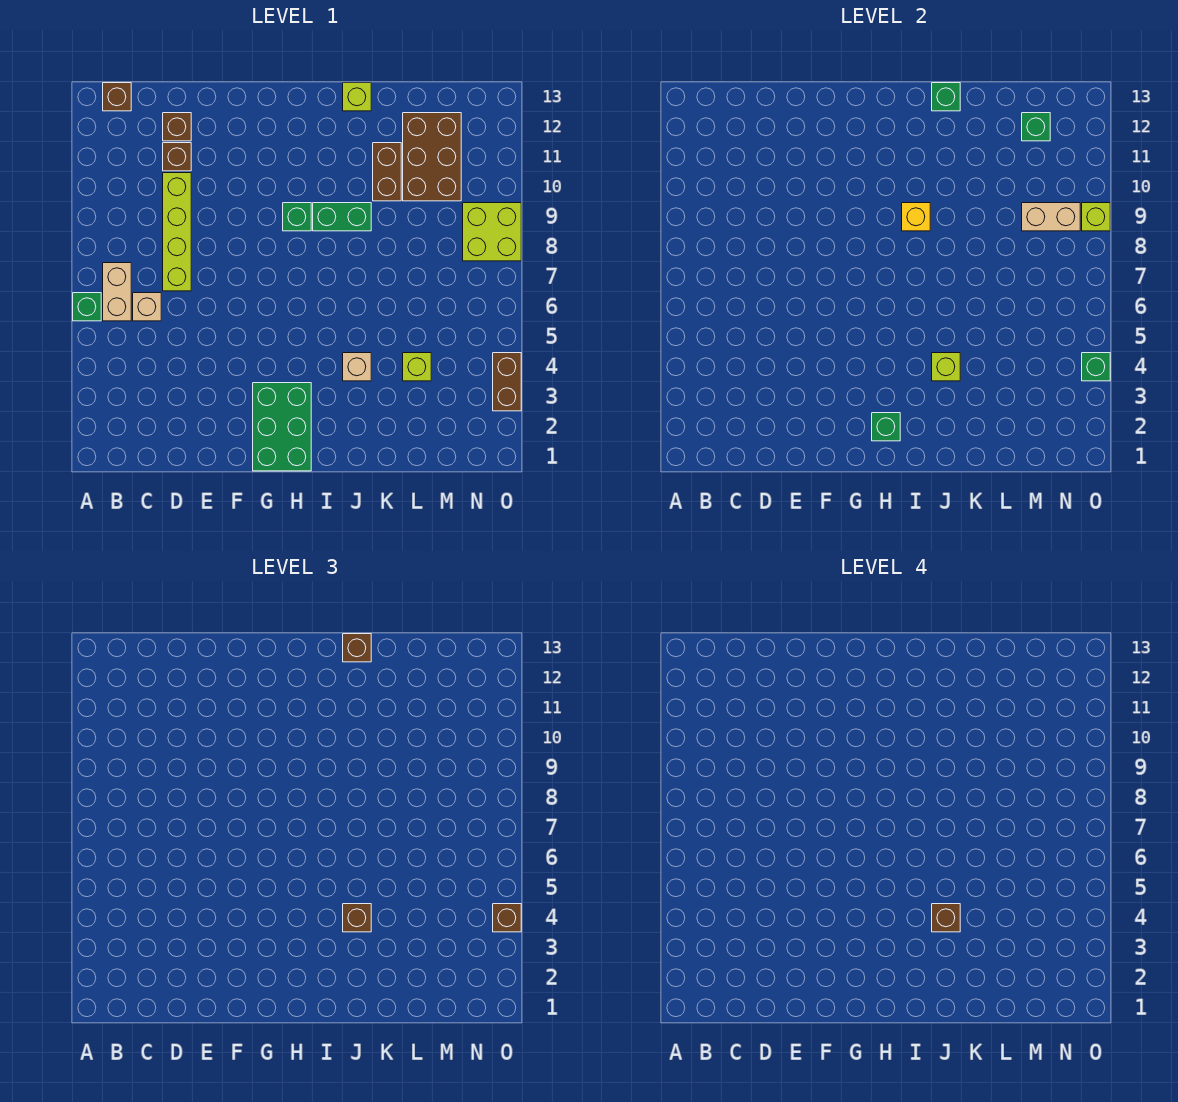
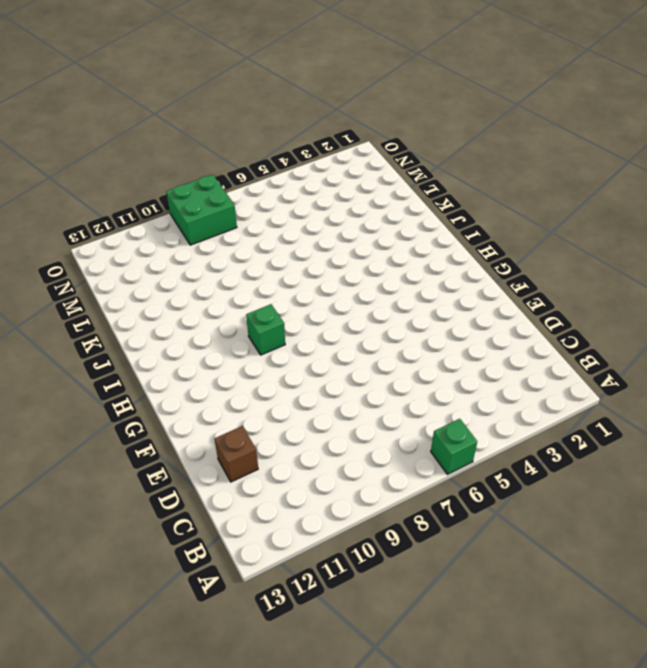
green brick N8:O9 level 1 -> lime brick N8:O9 level 1
none -> tan brick B6:B7 level 1
none -> brown brick B13 level 1
none -> tan brick C6 level 1

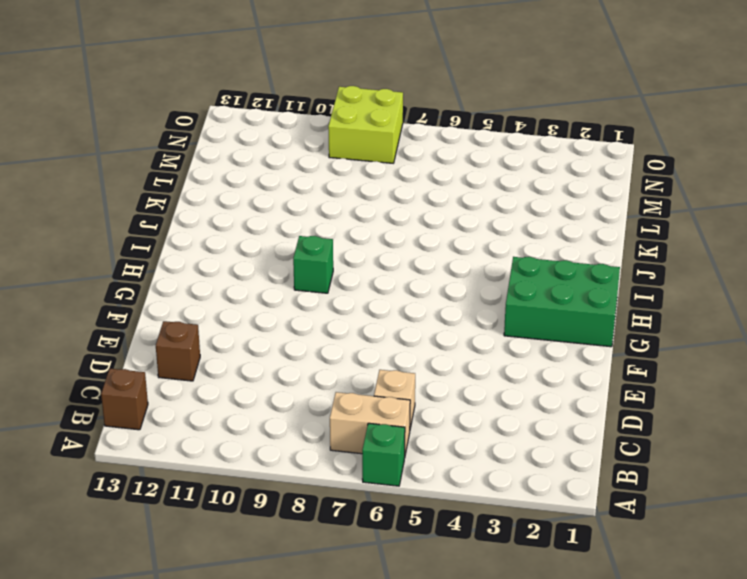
none -> lime brick D7:D10 level 1
none -> brown brick D11 level 1
none -> green brick I9:J9 level 1

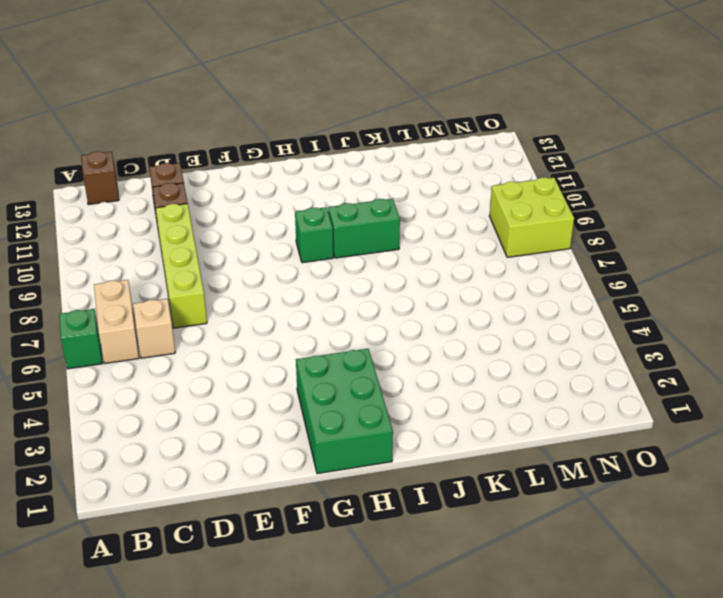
none -> tan brick J4 level 1
none -> lime brick J13 level 1
none -> brown brick K10:K11 level 1

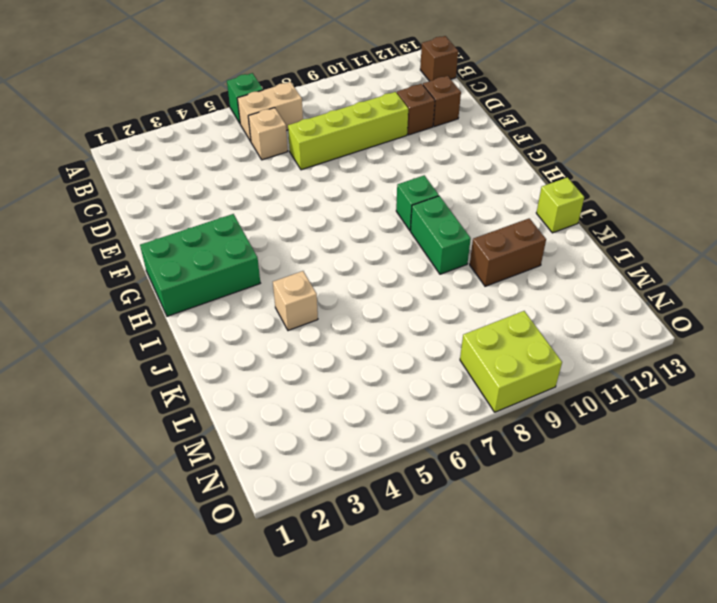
none -> lime brick L4 level 1
none -> brown brick L10:M12 level 1
none -> brown brick O3:O4 level 1

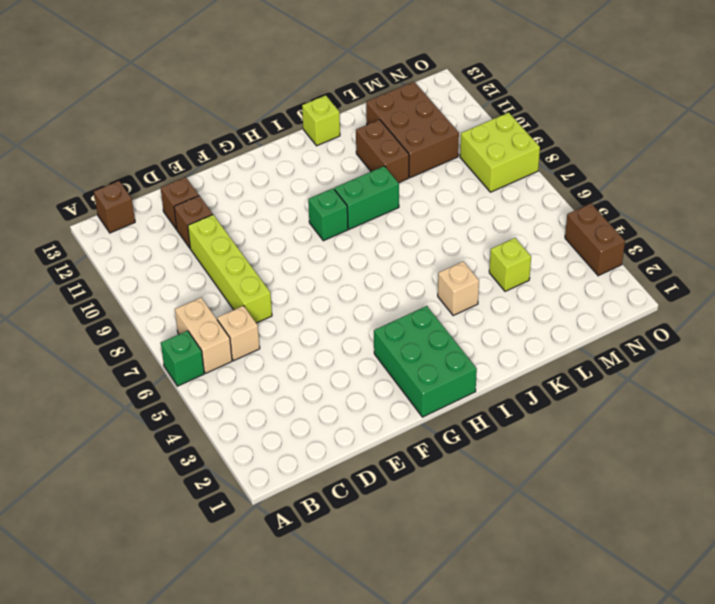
none -> green brick H2 level 2
none -> yellow brick I9 level 2
none -> lime brick J4 level 2

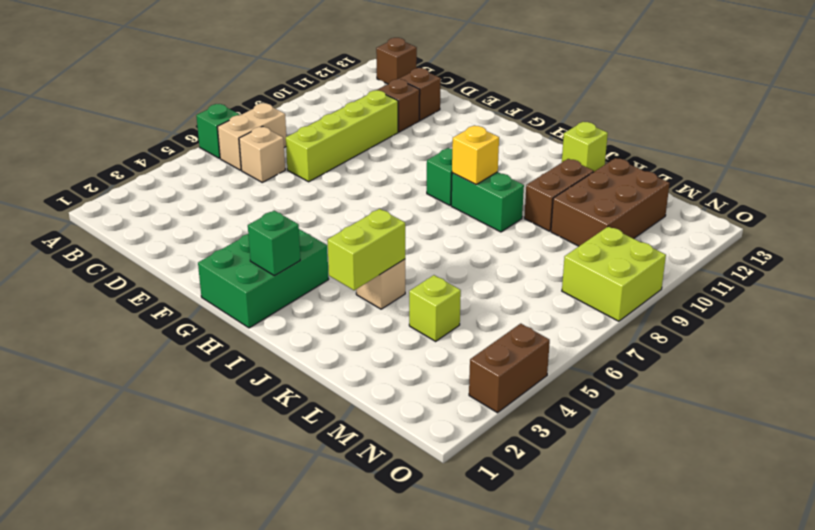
lime brick J3:J4 level 2 -> lime brick J4 level 2
none -> green brick J13 level 2
none -> tan brick M9:N9 level 2
none -> green brick M12 level 2

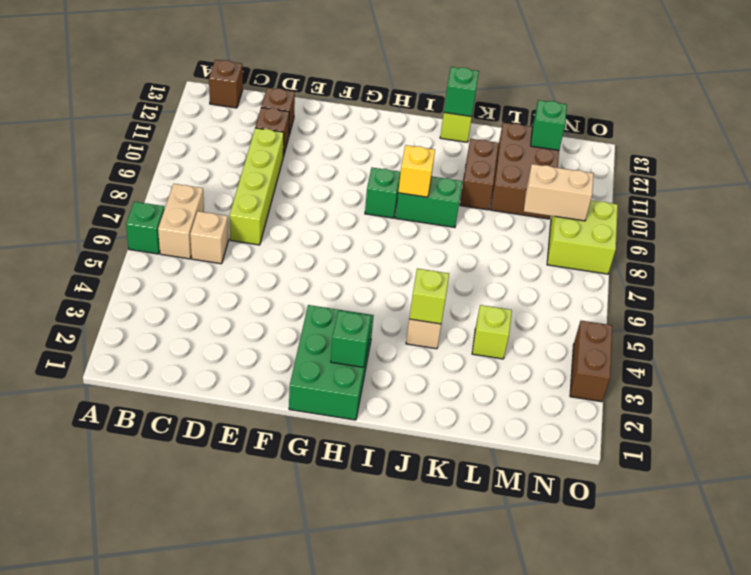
none -> green brick O4 level 2
none -> lime brick O9 level 2
none -> brown brick J4 level 3

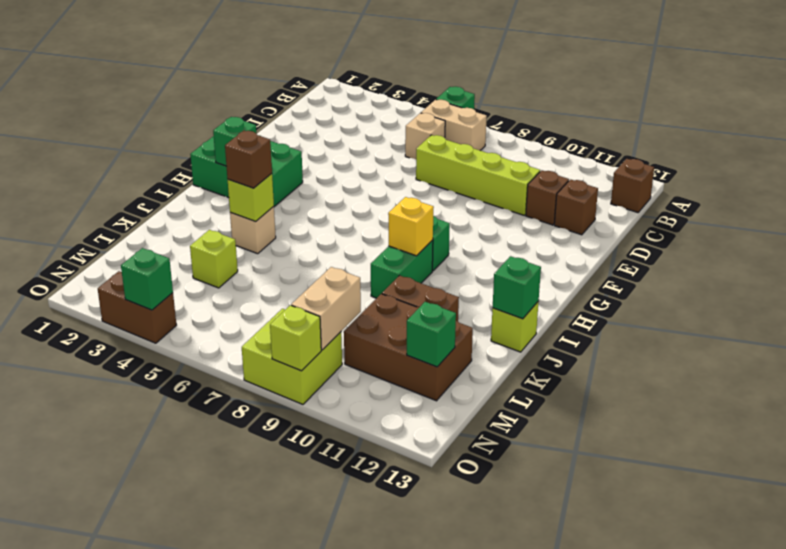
none -> brown brick J13 level 3
none -> brown brick O4 level 3
none -> brown brick J4 level 4

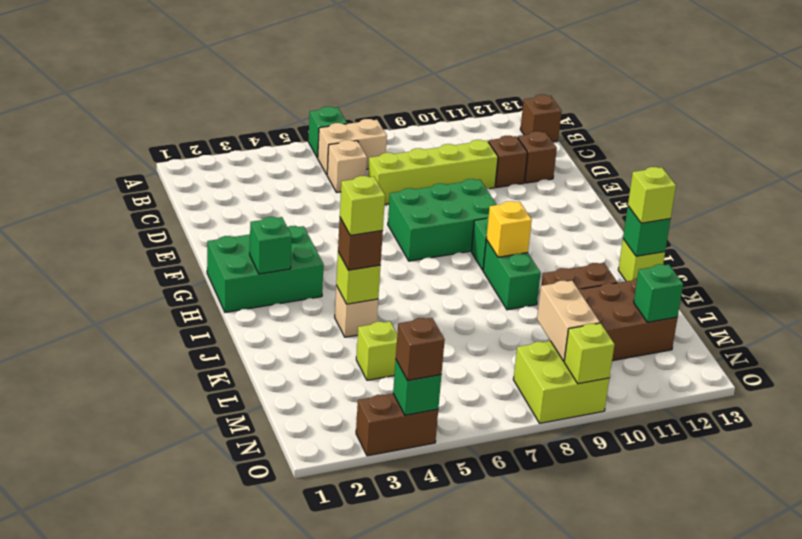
green brick F7:G9 level 1 -> none
lime brick J4 level 4 -> brown brick J4 level 4
lime brick J13 level 3 -> brown brick J13 level 3

